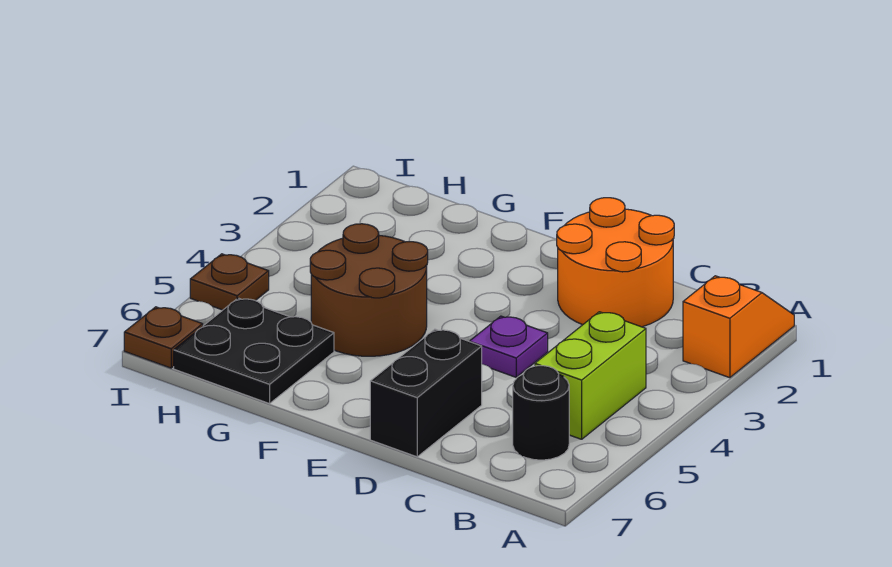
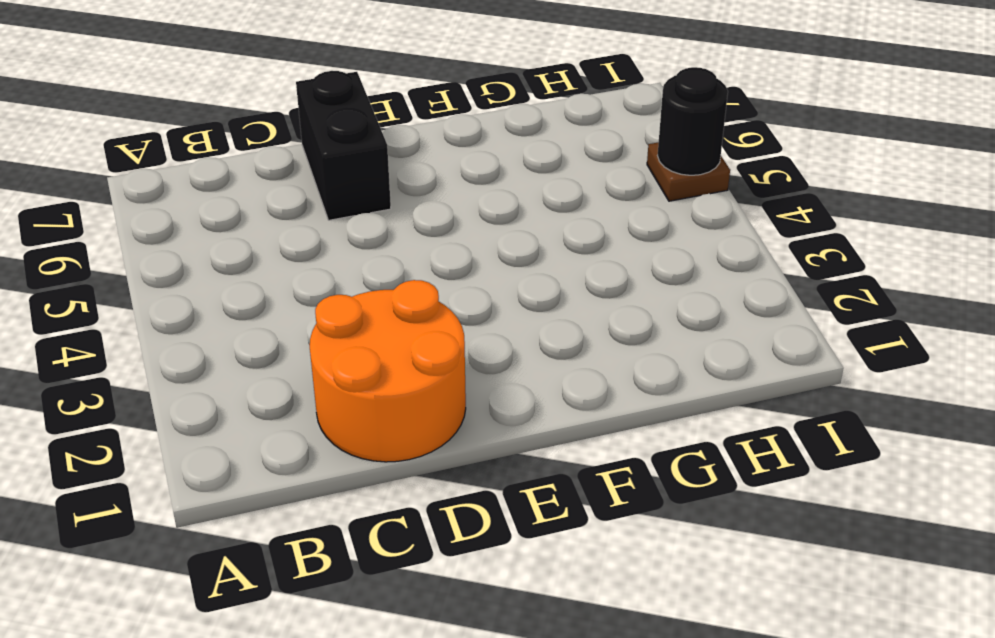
black round brick I5 level 2 -> black round brick B6 level 1
none -> orange slope A1:A2 level 1 top 2
none -> lime brick B4:B5 level 1

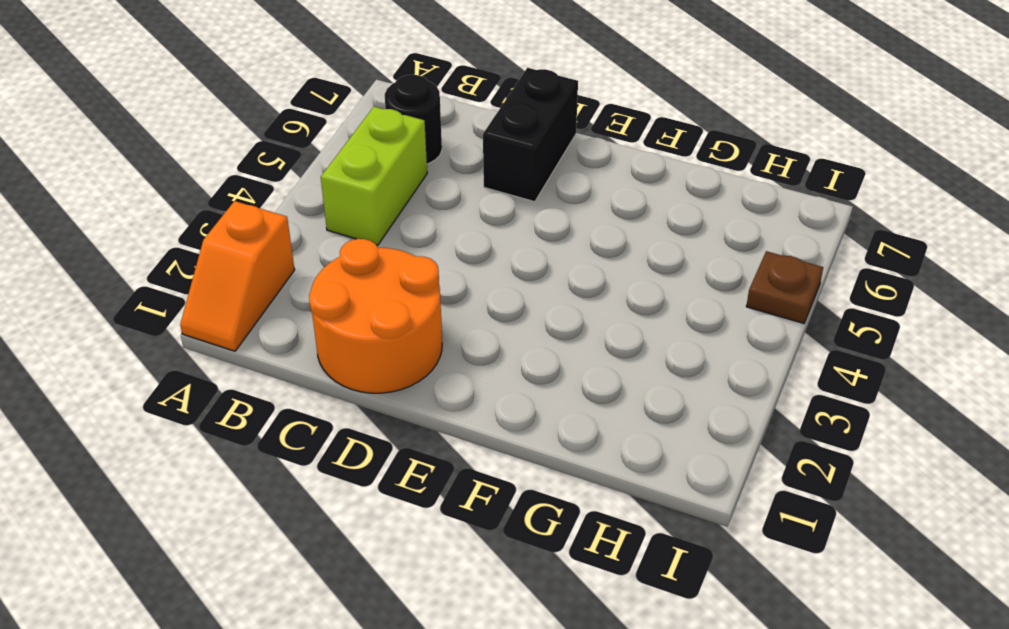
none -> purple plate D4 level 1
none -> brown round brick F4:G5 level 1

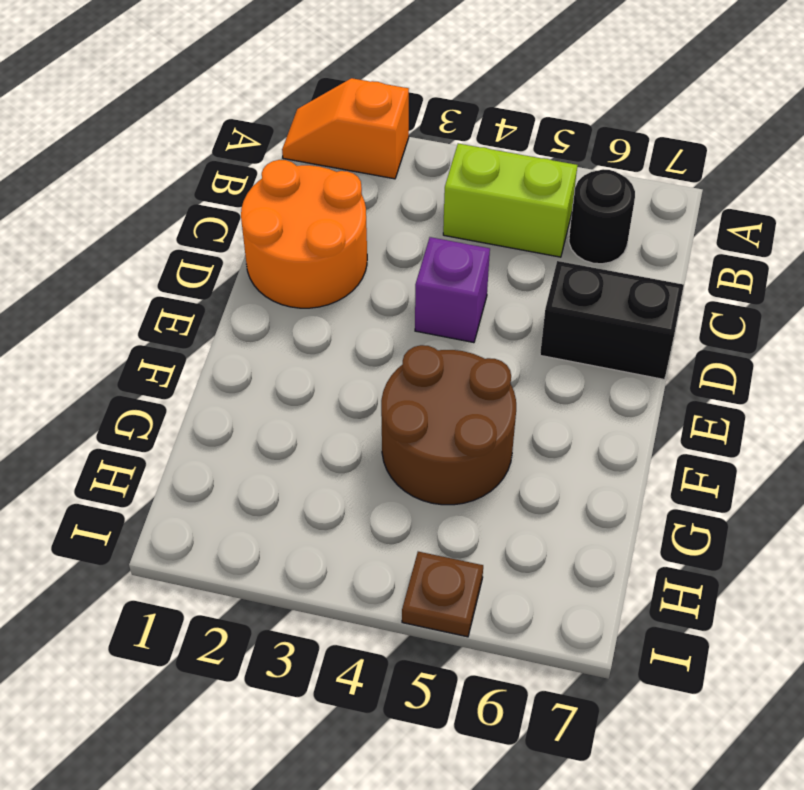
purple brick D4 level 1 -> purple plate D4 level 1
none -> black plate G6:H7 level 1
none -> brown plate I7 level 1

